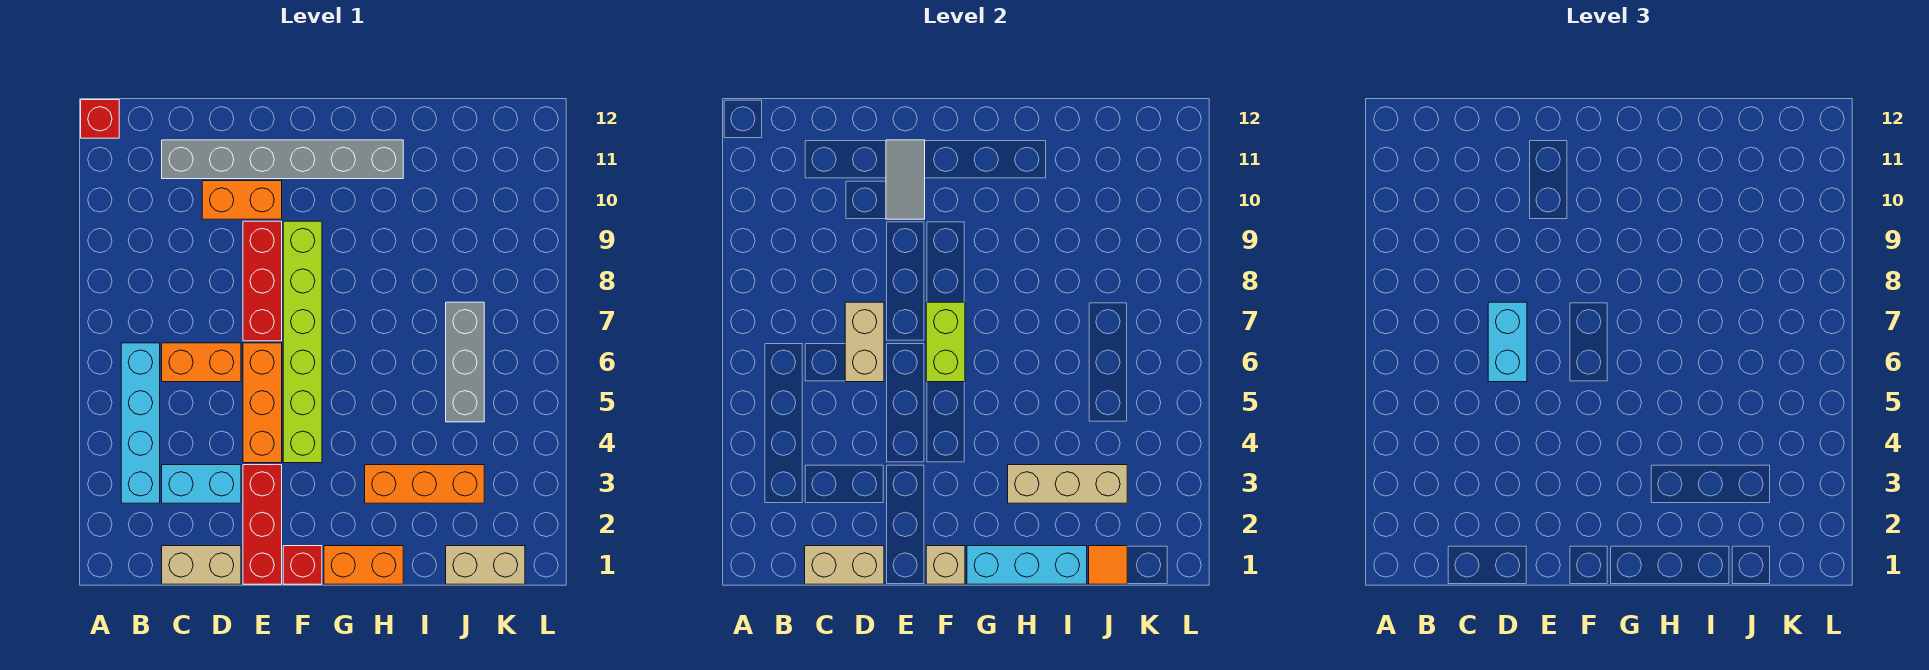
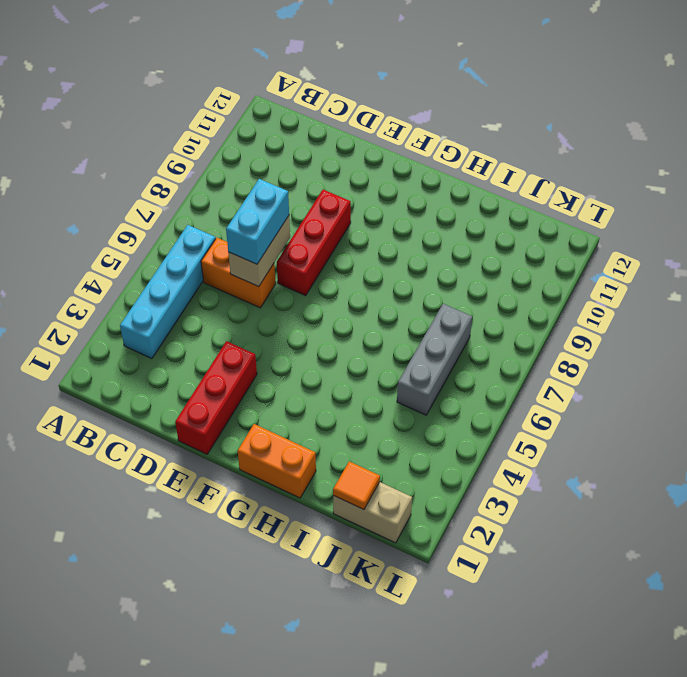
none -> red brick A12 level 1
none -> tan brick C1:D1 level 1
none -> cyan brick C3:D3 level 1

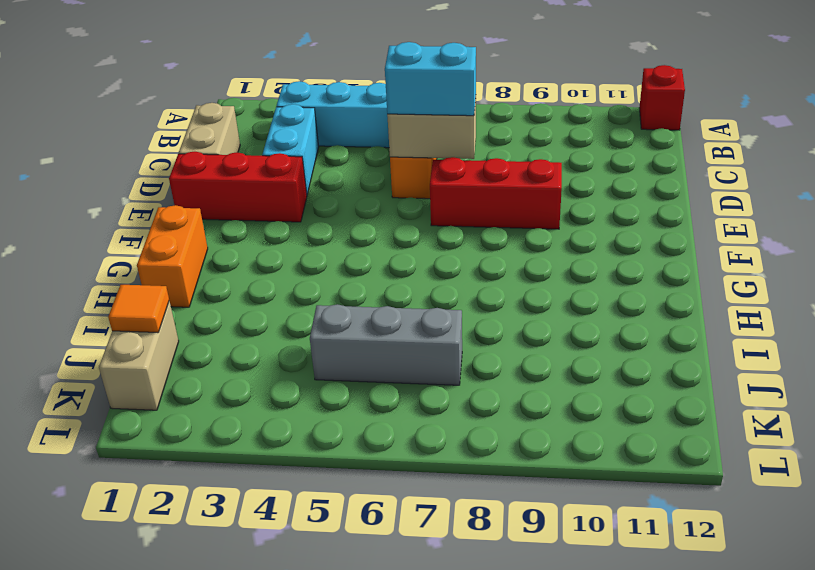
none -> grey brick C11:H11 level 1
none -> orange brick D10:E10 level 1
none -> orange brick E4:E6 level 1

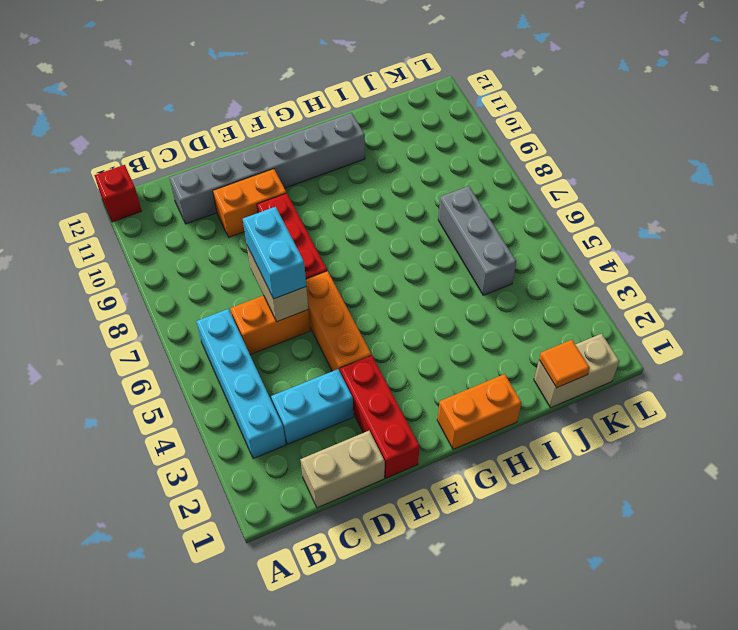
none -> red brick F1 level 1
none -> lime brick F4:F9 level 1
none -> orange brick H3:J3 level 1

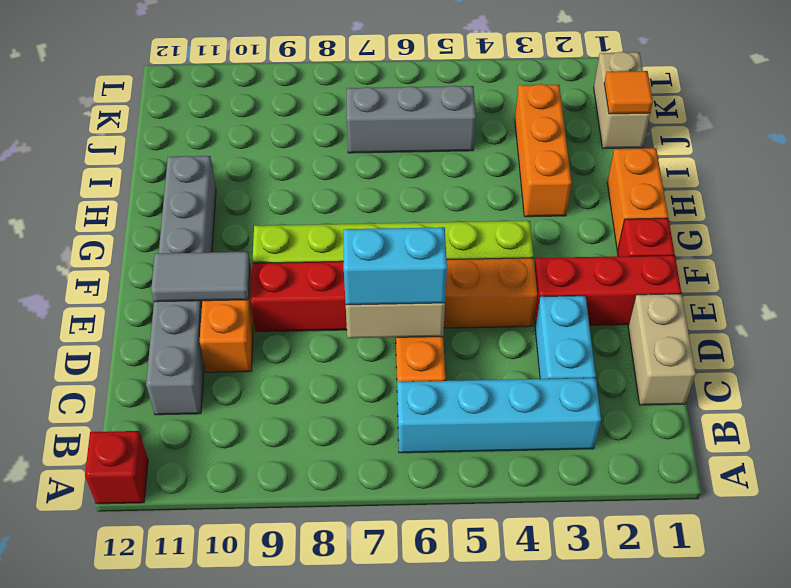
none -> tan brick C1:D1 level 2
none -> tan brick F1 level 2
none -> lime brick F6:F7 level 2

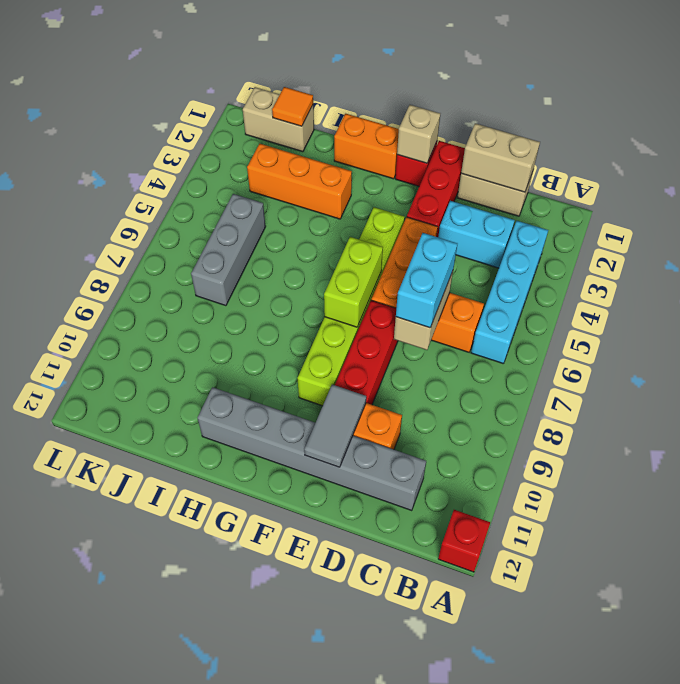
none -> cyan brick G1:I1 level 2
none -> tan brick H3:J3 level 2

